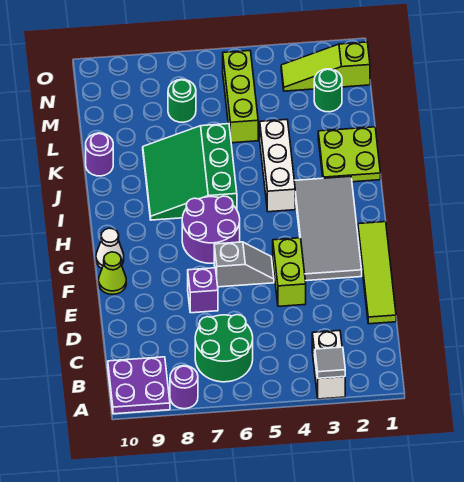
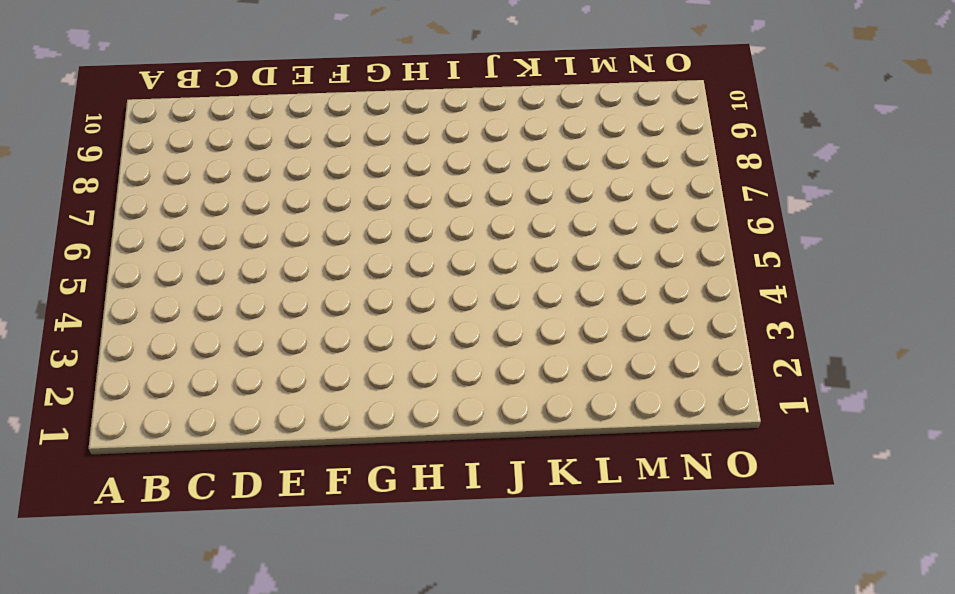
none -> white brick A3:B3 level 1
none -> purple round brick A8 level 1
none -> purple plate A9:B10 level 1

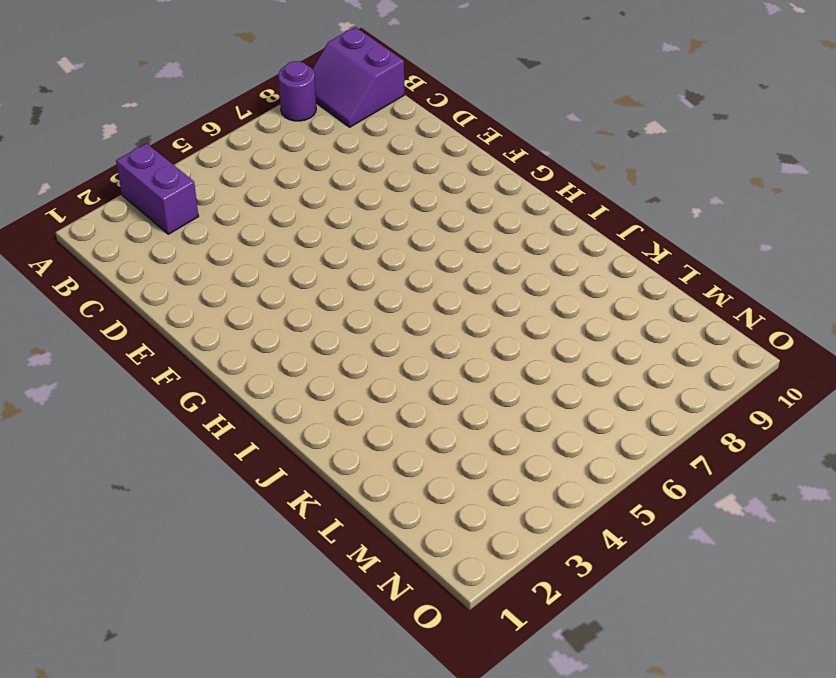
purple brick A3:B3 level 1 -> white brick A3:B3 level 1
purple slope A9:B10 level 1 top 10 -> purple plate A9:B10 level 1
none -> green round brick B6:C7 level 1
none -> lime tile D1:G1 level 1
none -> lime brick E4:F4 level 1

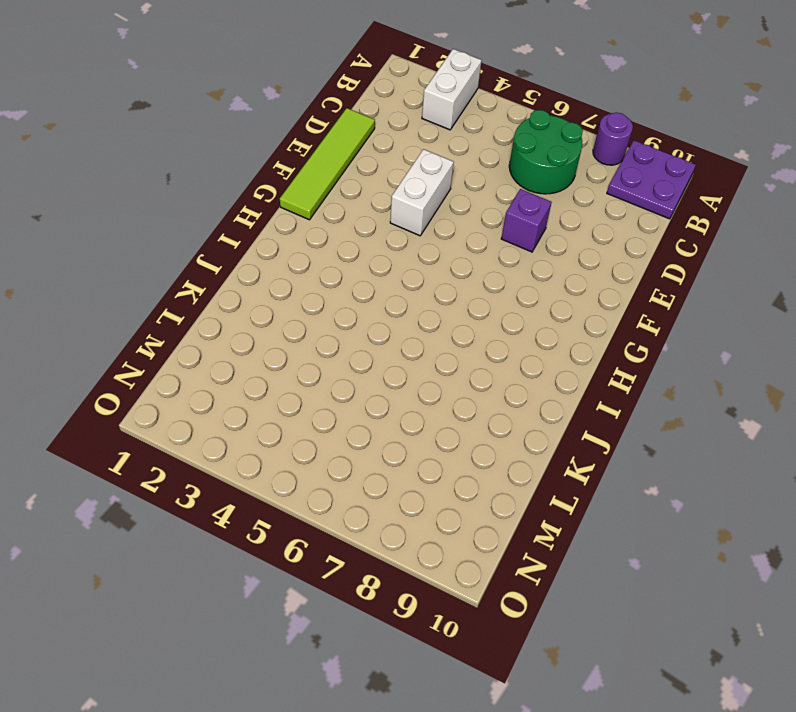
white brick E4:F4 level 1 -> lime brick E4:F4 level 1
none -> grey tile F2:I3 level 1
none -> grey slope F5:F6 level 1 top 6
none -> lime cone F10 level 1

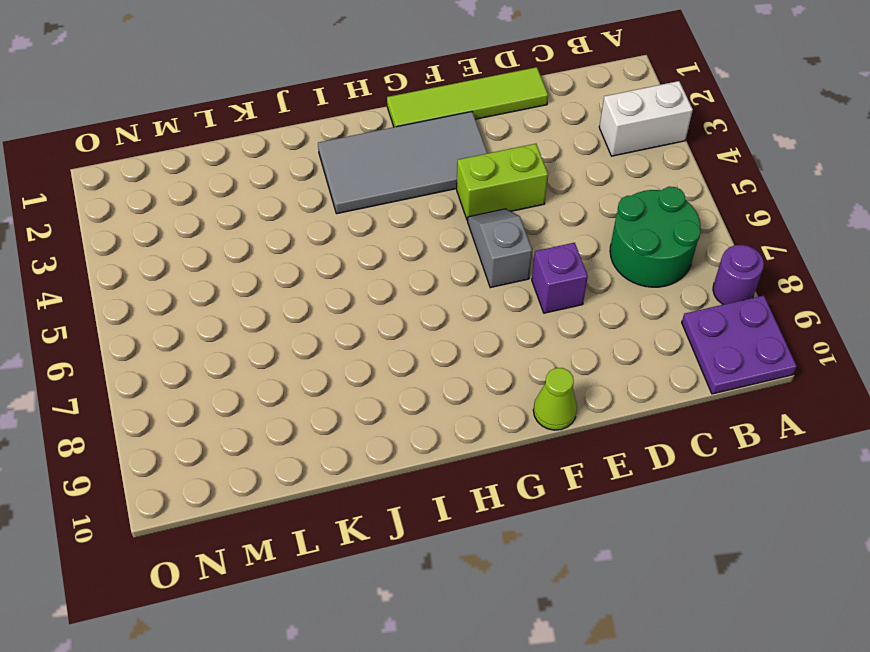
none -> purple round brick G6:H7 level 1
none -> white cone G10 level 1
none -> white brick I4:K4 level 1

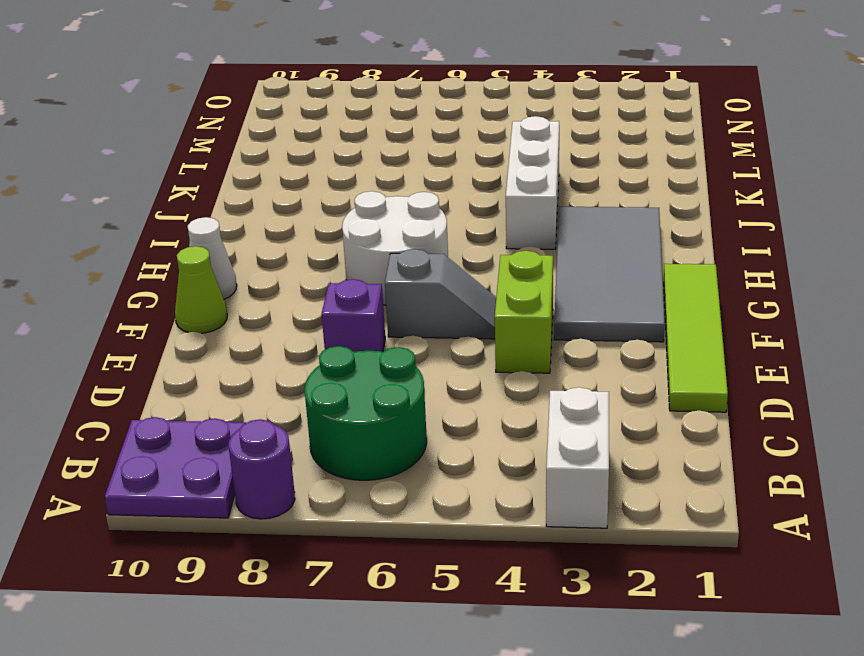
white round brick G6:H7 level 1 -> purple round brick G6:H7 level 1
none -> green slope I6:K8 level 1 top 6
none -> lime plate J1:K2 level 1
none -> purple round brick K10 level 1

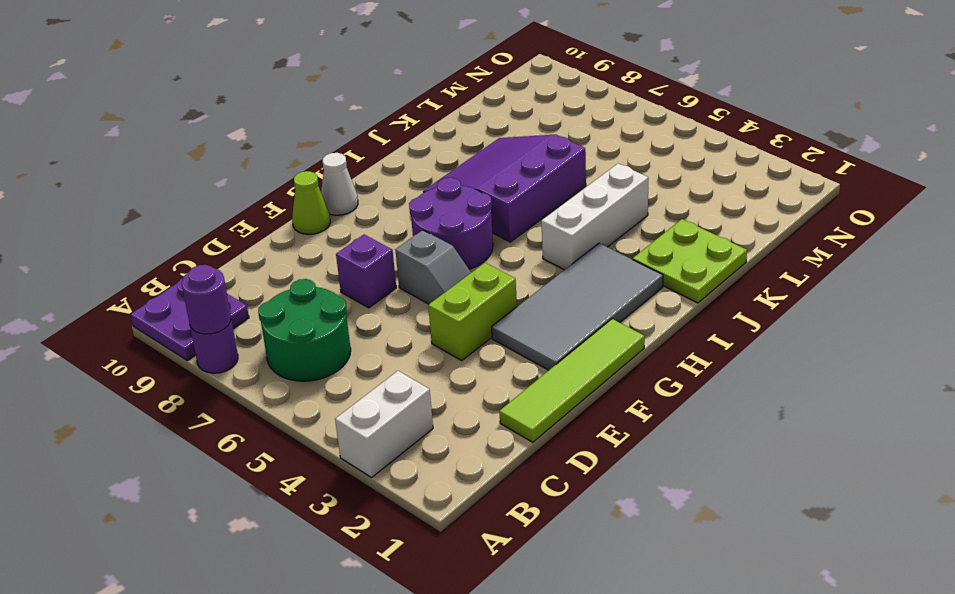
purple round brick A8 level 2 -> purple round brick K10 level 1
purple slope I6:K8 level 1 top 6 -> green slope I6:K8 level 1 top 6
none -> lime brick L5:N5 level 1
none -> green round brick M2 level 1
none -> green round brick M7 level 1

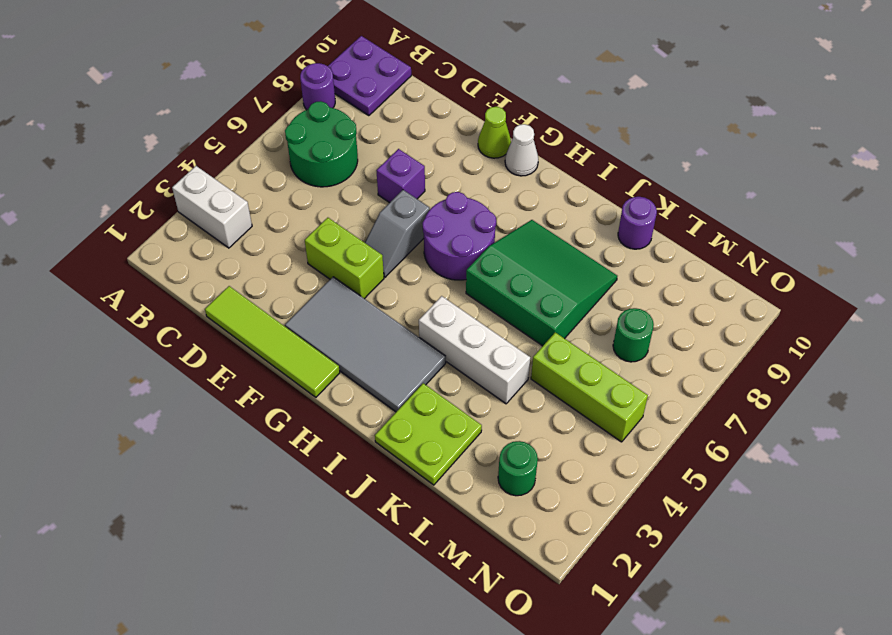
none -> lime slope N1:N3 level 1 top 1
none -> grey tile A3 level 2

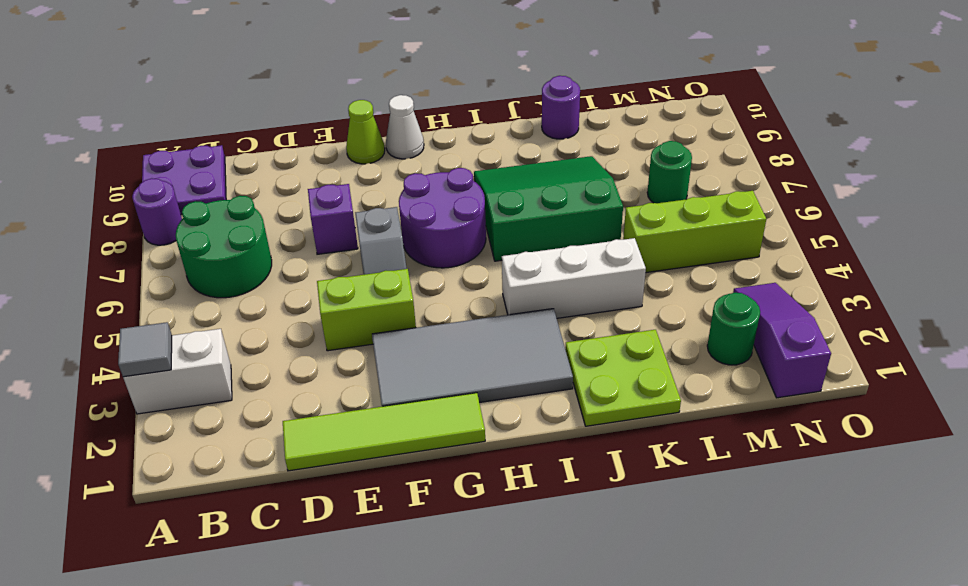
purple slope N1:N3 level 1 top 1 -> lime slope N1:N3 level 1 top 1

